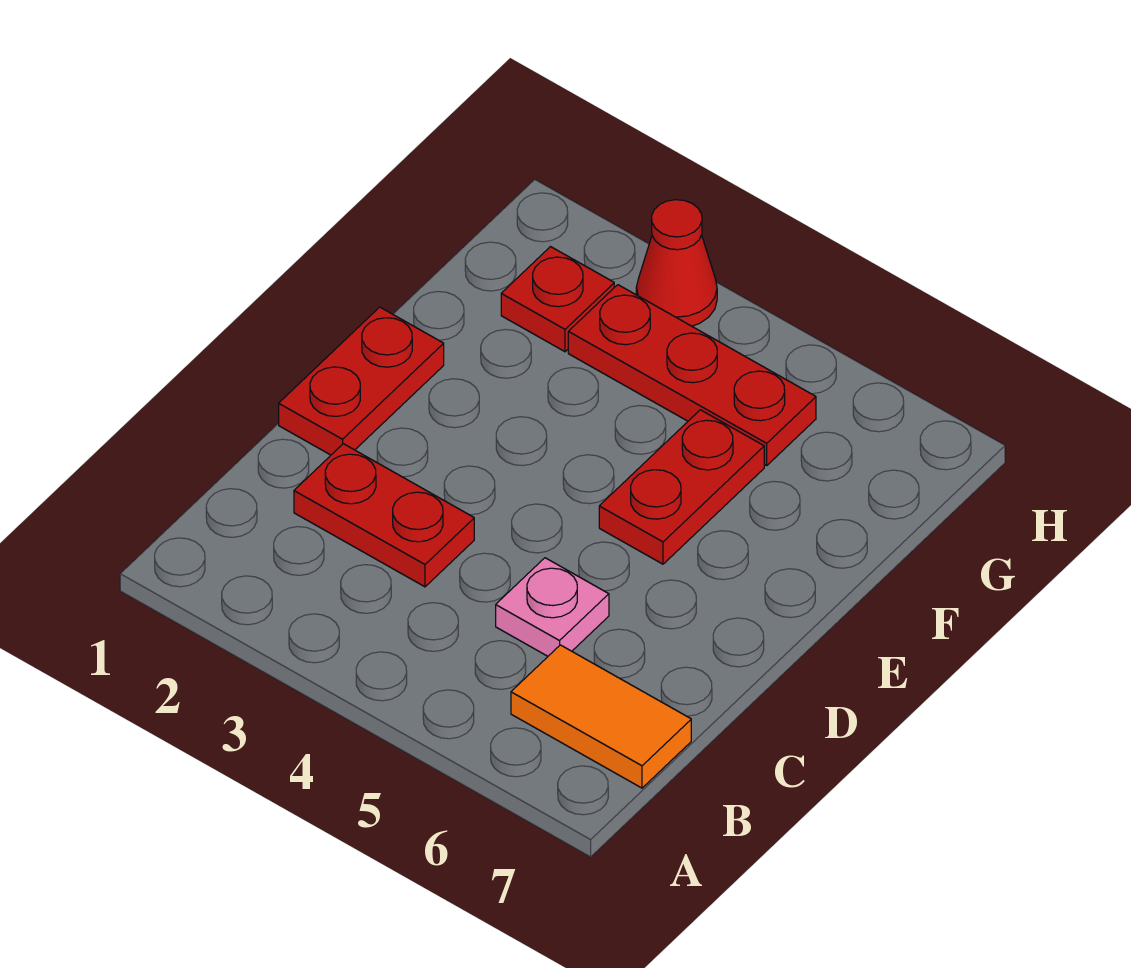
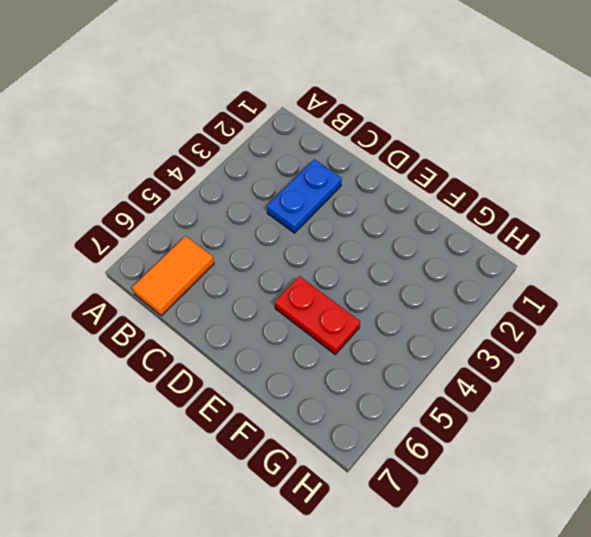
blue plate C2:C3 level 1 -> red plate C2:C3 level 1
none -> pink plate C5 level 1
none -> red plate D1:E1 level 1

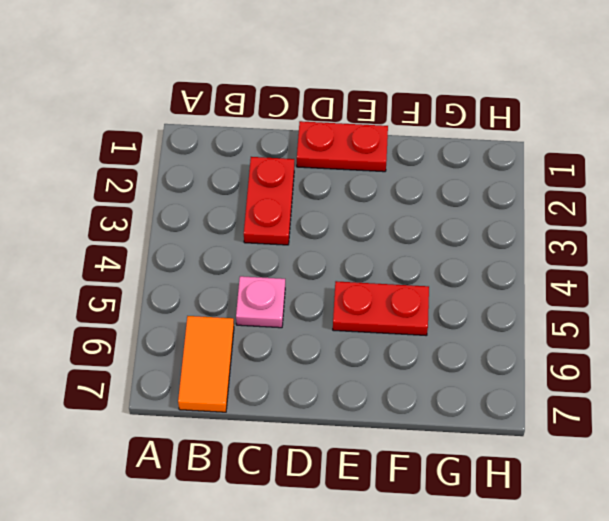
none -> red plate G2 level 1
none -> red plate G3:G5 level 1

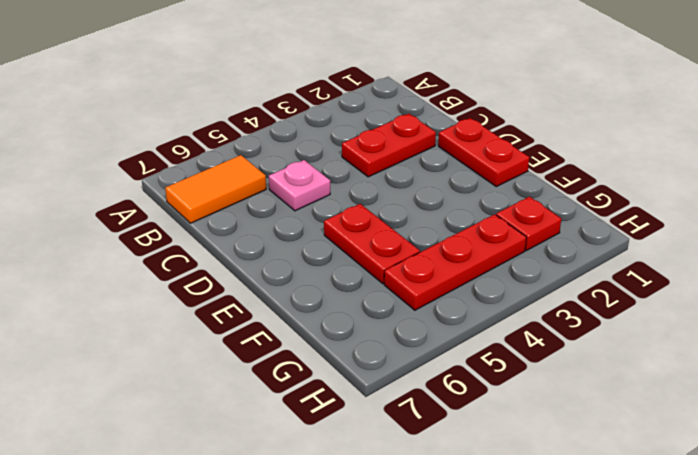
none -> red cone H3 level 1

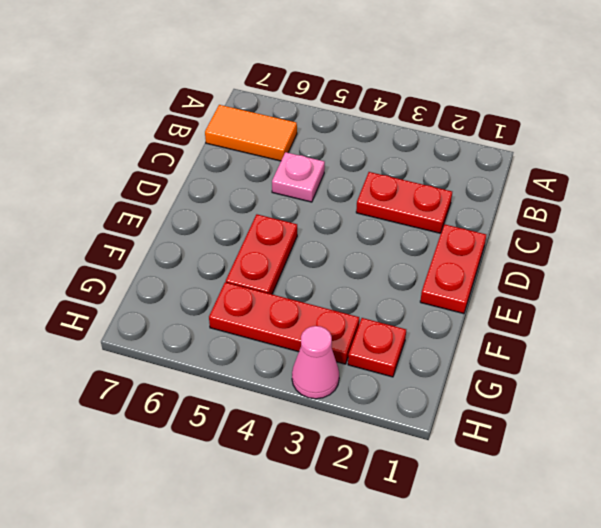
pink cone H3 level 1 -> red cone H3 level 1

